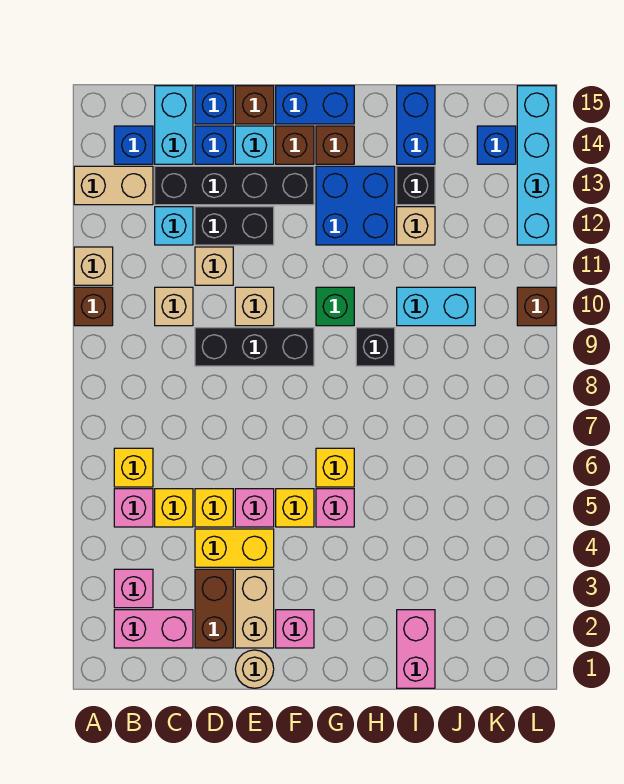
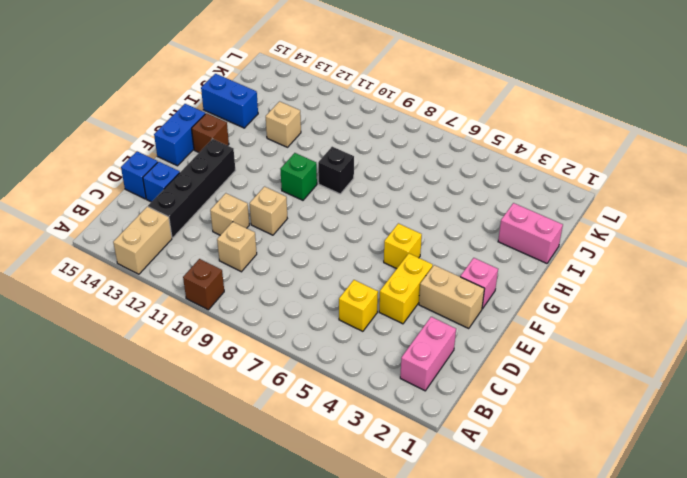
none -> tan brick A11 level 1
none -> pink brick B3 level 1
none -> pink brick B5 level 1
none -> yellow brick B6 level 1

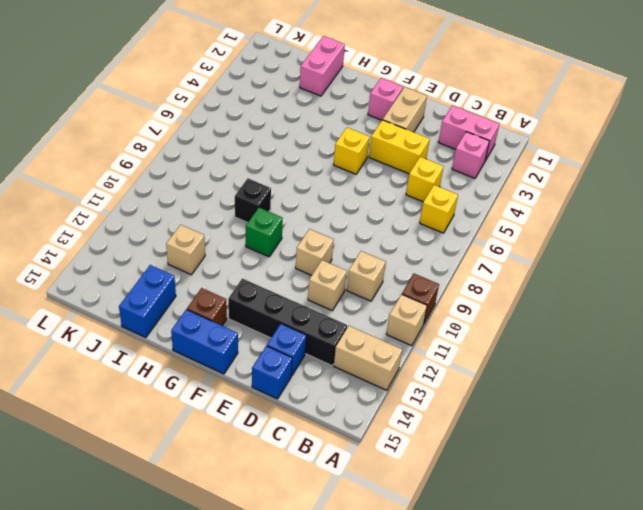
none -> pink brick B5 level 1
none -> blue brick B14 level 1
none -> cyan brick C12 level 1
none -> cyan brick C14:C15 level 1

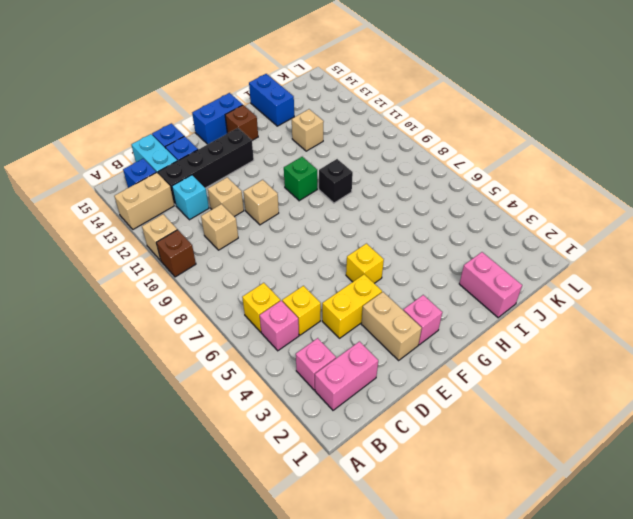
none -> brown brick D2:D3 level 1
none -> yellow brick D5 level 1
none -> black brick D9:F9 level 1
none -> black brick D12:E12 level 1

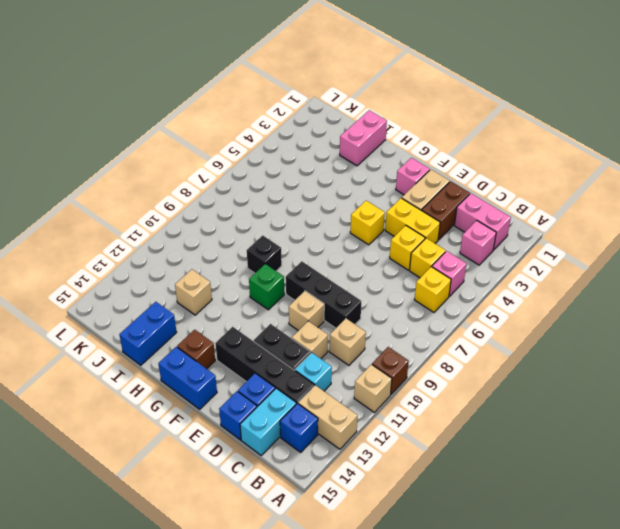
none -> tan round brick E1 level 1
none -> pink brick E5 level 1
none -> cyan brick E14 level 1
none -> brown brick E15 level 1

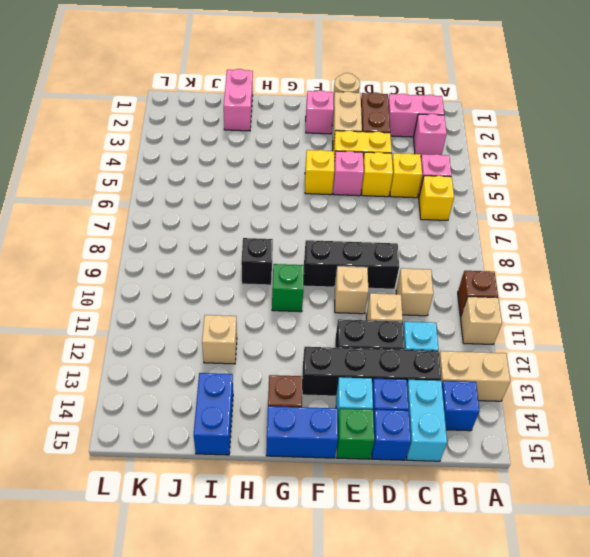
green brick E15 level 1 -> brown brick E15 level 1
none -> brown brick F14 level 1
none -> pink brick G5 level 1
none -> yellow brick G6 level 1
none -> blue brick G12:H13 level 1

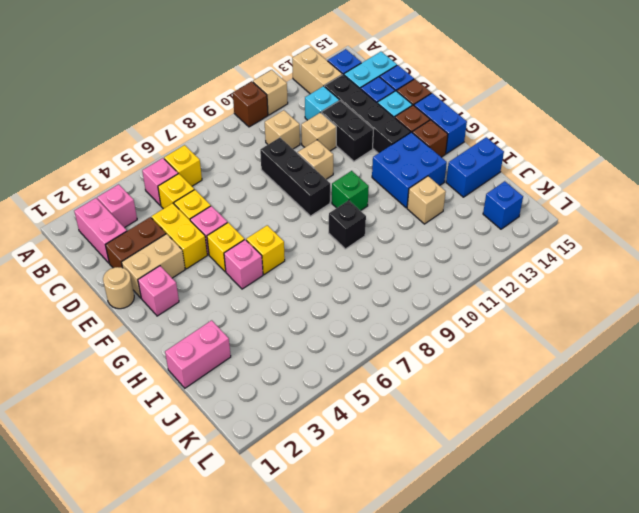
none -> cyan brick I10:J10 level 1
none -> black brick I13 level 1
none -> brown brick L10 level 1
none -> cyan brick L12:L15 level 1

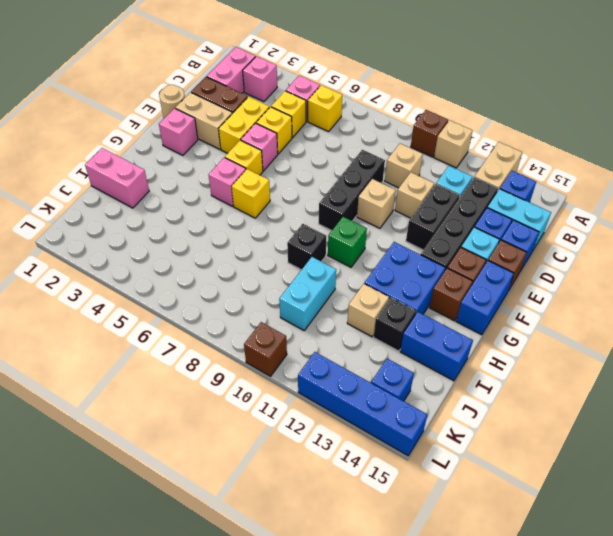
blue brick L12:L15 level 1 -> cyan brick L12:L15 level 1

